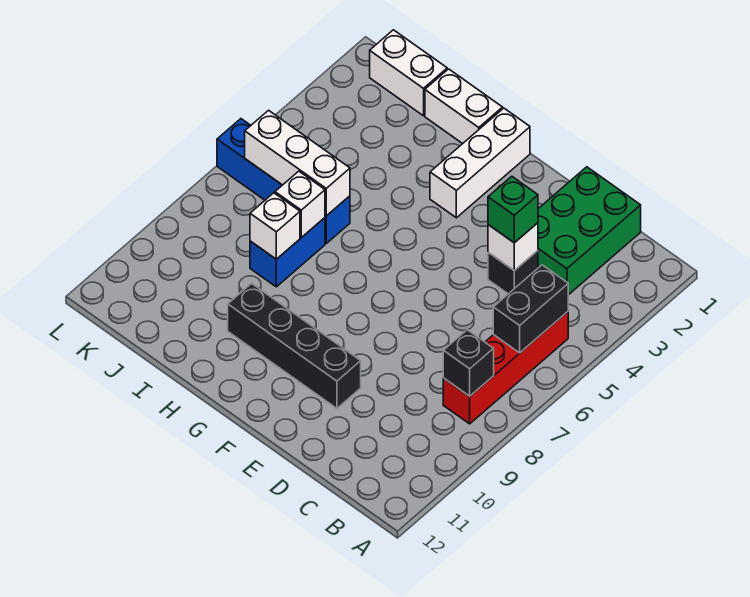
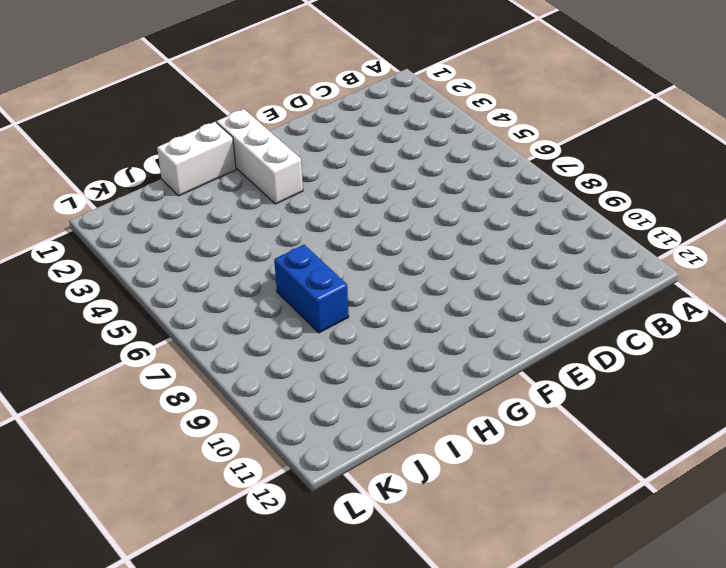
none -> red brick B5:B8 level 1
none -> green brick C1:D3 level 1
none -> black brick D4 level 1

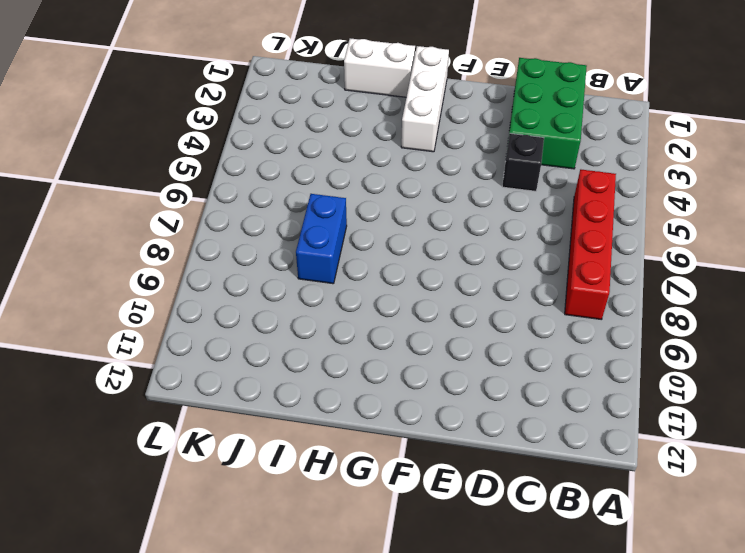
none -> black brick E10:H10 level 1
none -> blue brick I6:L6 level 1
none -> white brick J1:K1 level 1

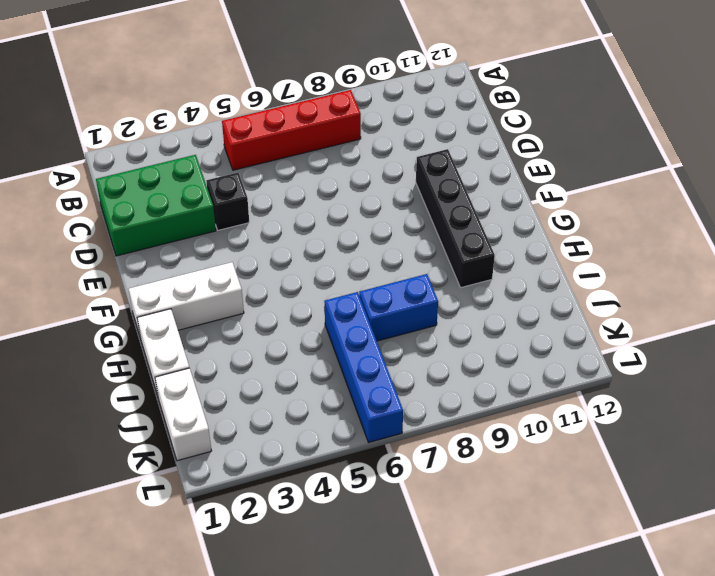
none -> black brick B5:B6 level 2
none -> black brick B8 level 2
none -> white brick D4 level 2

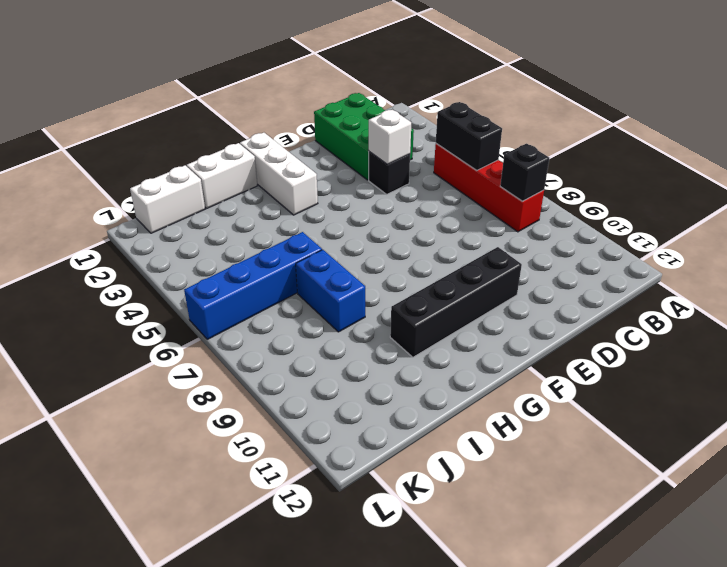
none -> white brick I6:K6 level 2
none -> white brick I7 level 2
none -> white brick I8 level 2

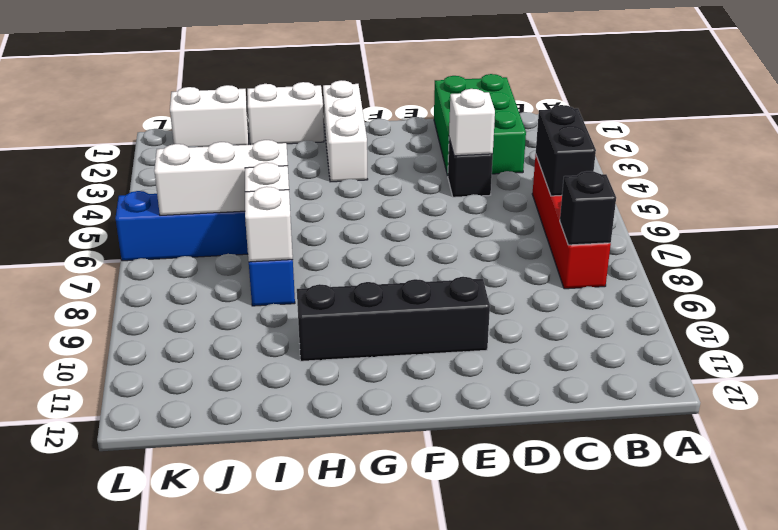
none -> green brick D4 level 3

